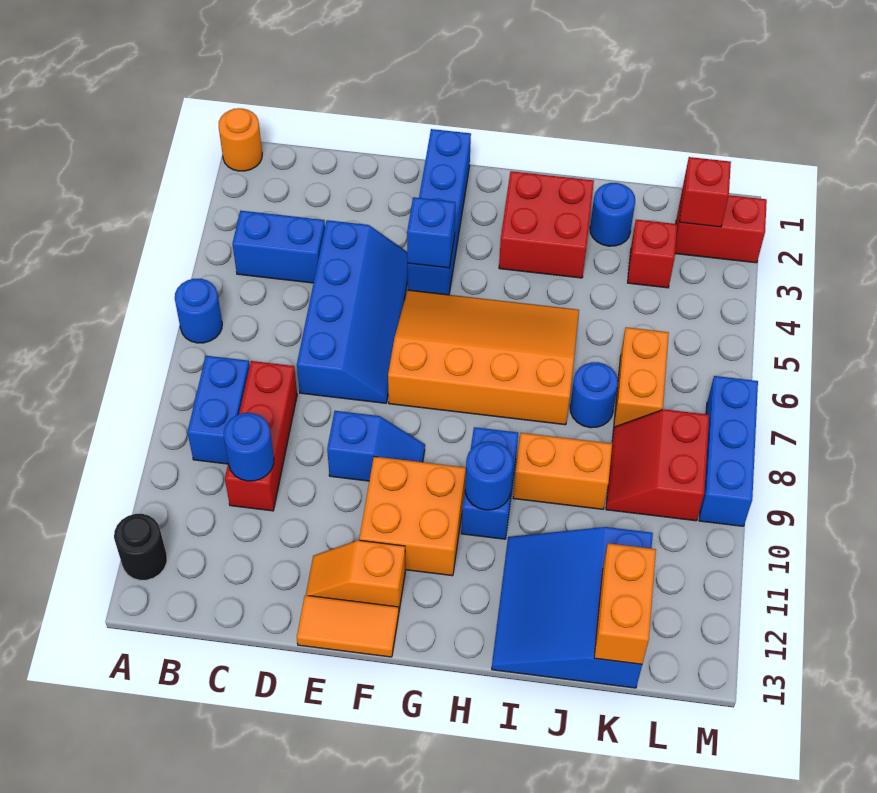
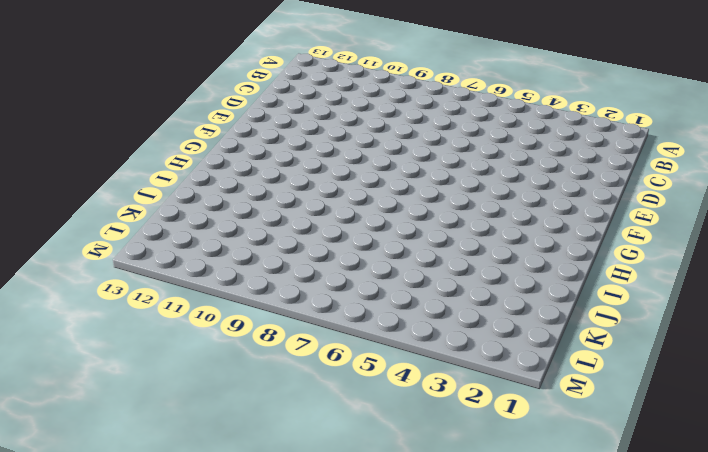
none -> orange round brick A1 level 1
none -> blue round brick A6 level 1
none -> black round brick A12 level 1

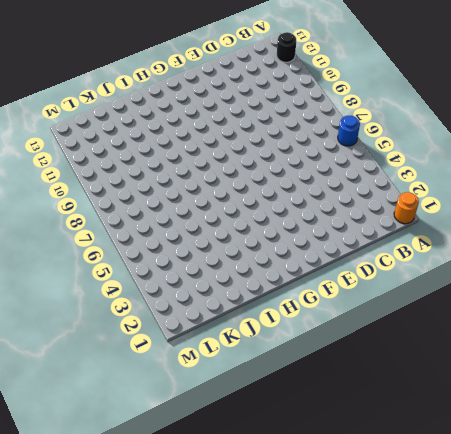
none -> blue brick B4:C4 level 1
none -> blue brick B8:B9 level 1
none -> red brick C8:C10 level 1

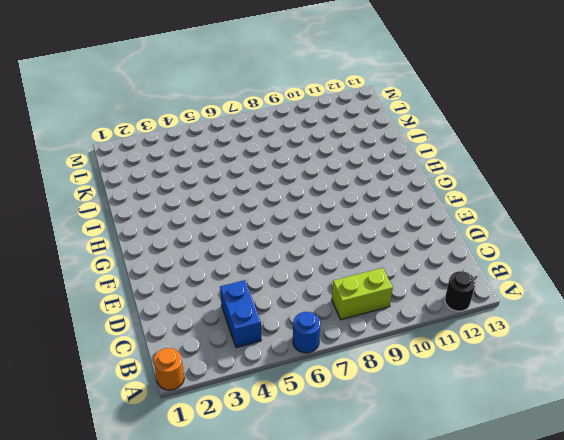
lime brick B8:B9 level 1 -> blue brick B8:B9 level 1
none -> red brick C8:C10 level 1
none -> blue slope D4:E7 level 1 top D
none -> blue slope E9:F9 level 1 top E

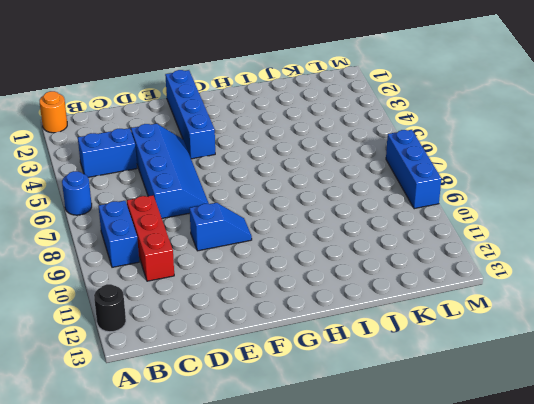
none -> orange slope E12:F12 level 1 top F
none -> orange tile E13:F13 level 1
none -> orange slope F5:I7 level 1 top 7

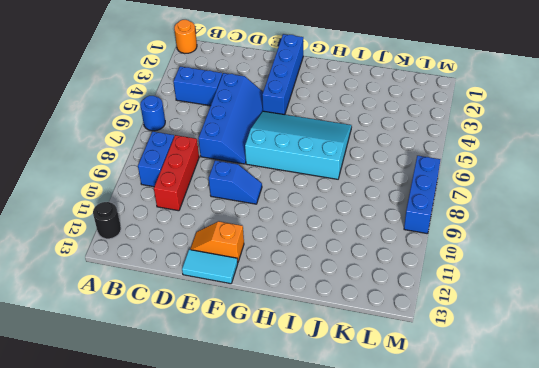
cyan tile E13:F13 level 1 -> orange tile E13:F13 level 1
cyan slope F5:I7 level 1 top 7 -> orange slope F5:I7 level 1 top 7
none -> orange brick F10:G11 level 1
none -> red brick H2:I3 level 1
none -> blue brick H9:H10 level 1

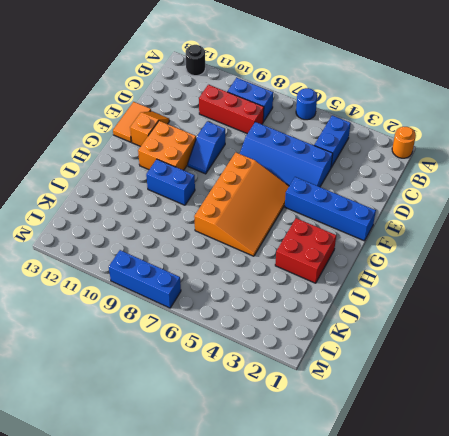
none -> orange brick I9:J9 level 1
none -> blue slope I11:K13 level 1 top K
none -> blue round brick J2 level 1

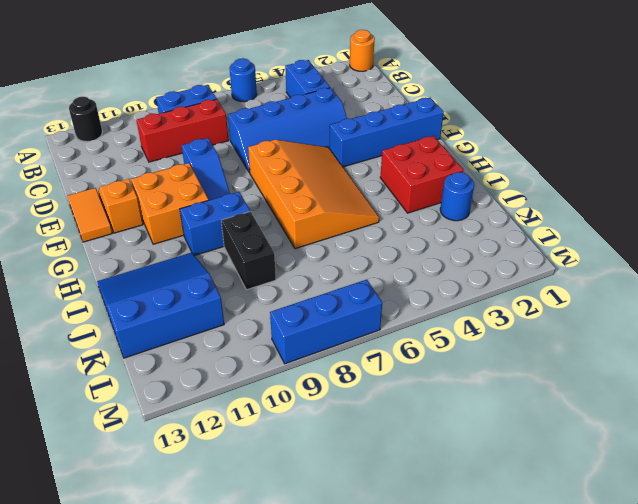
black brick I9:J9 level 1 -> orange brick I9:J9 level 1
none -> blue round brick J7 level 1
none -> red brick K3 level 1
none -> orange brick K6:K7 level 1

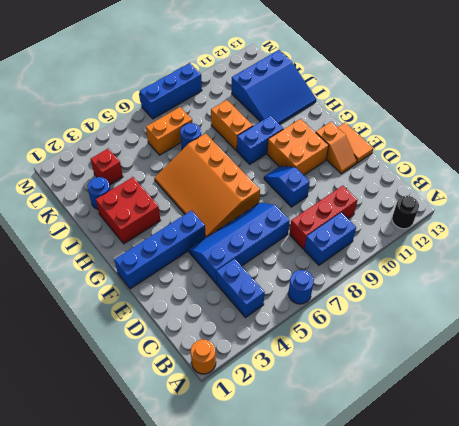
none -> red slope K8:L9 level 1 top L
none -> red brick L2:M2 level 1
none -> blue round brick C10 level 2

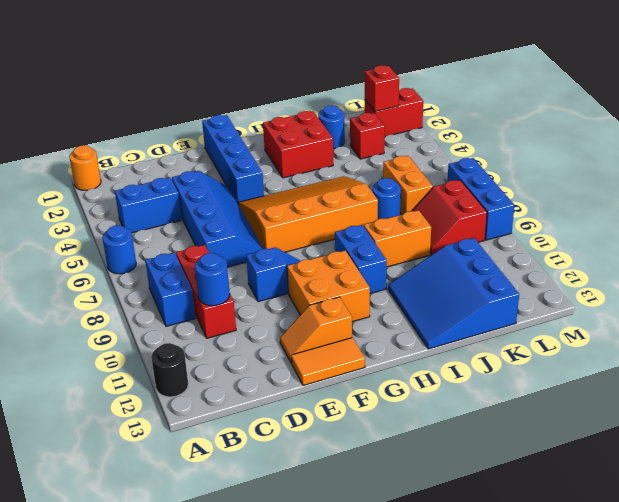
none -> blue brick F4 level 2
none -> blue round brick H10 level 2
none -> orange brick K12:K13 level 2

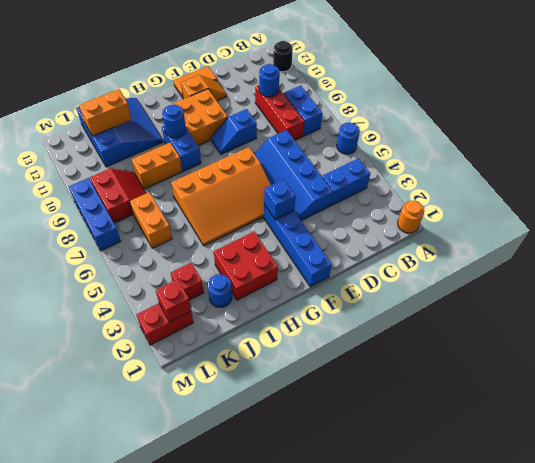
orange brick J12:K12 level 2 -> orange brick K12:K13 level 2
none -> blue round brick J7 level 1

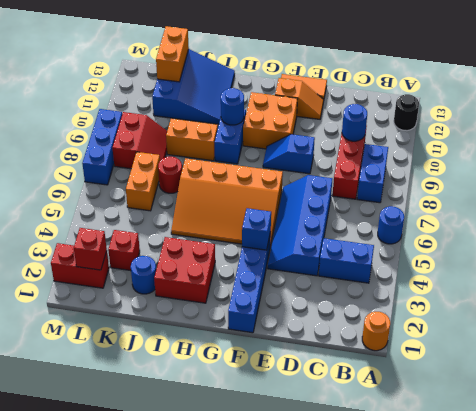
red round brick J7 level 1 -> blue round brick J7 level 1

